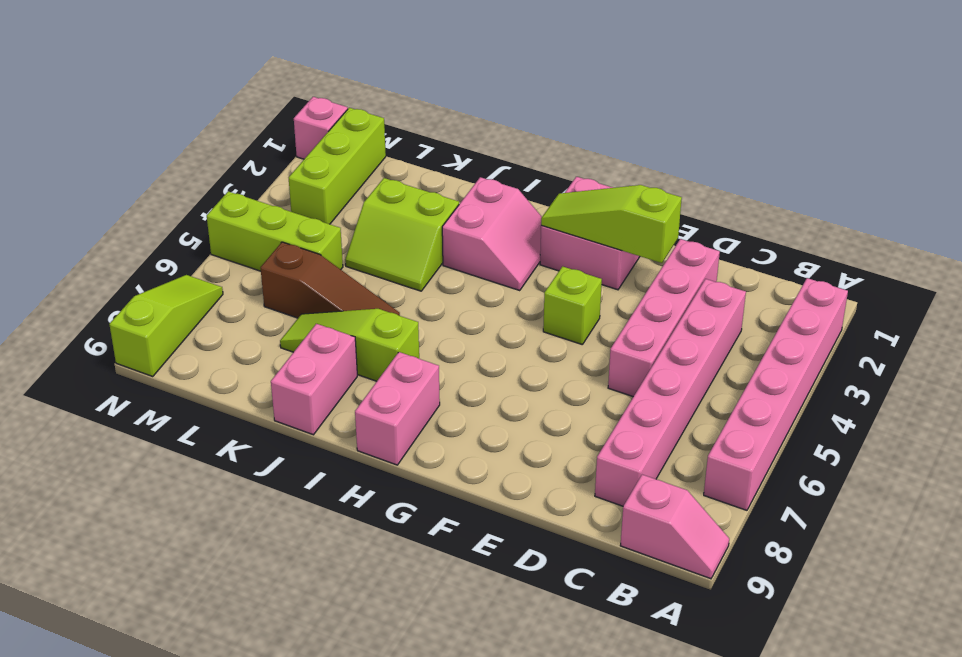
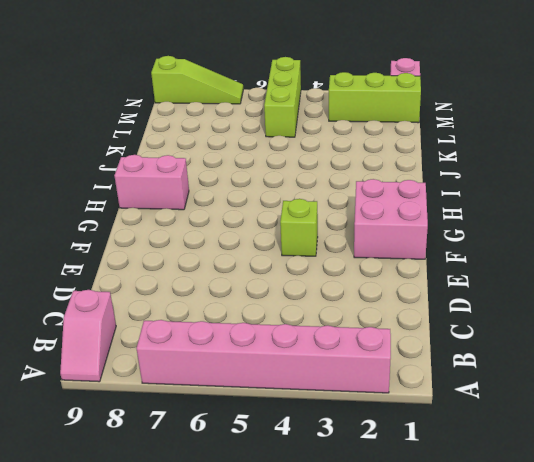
none -> pink brick C3:C8 level 1
none -> pink brick D2:D5 level 1
none -> pink slope H2:I3 level 1 top I

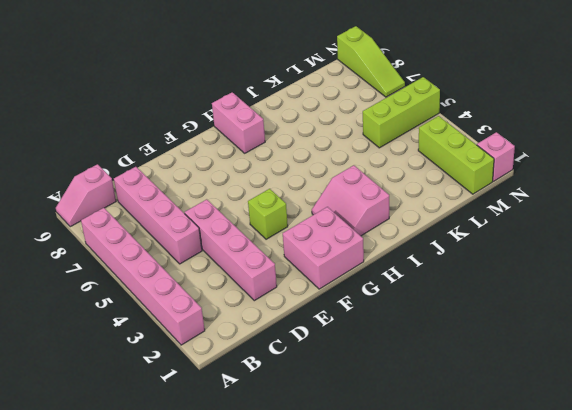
pink brick C5:C8 level 1 -> pink brick C3:C8 level 1
none -> lime slope I7:K7 level 1 top I
none -> lime slope J3:K4 level 1 top 3
none -> brown slope J6:L6 level 1 top L

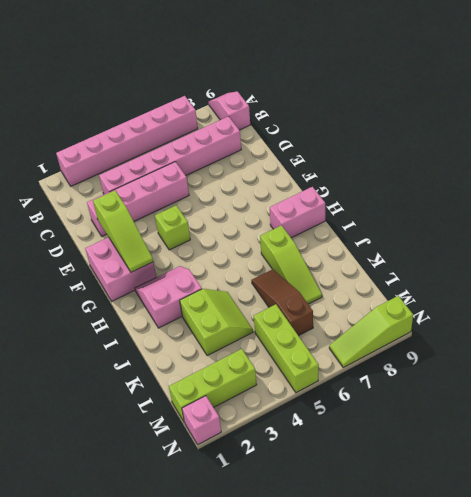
none -> pink brick J8:J9 level 1

